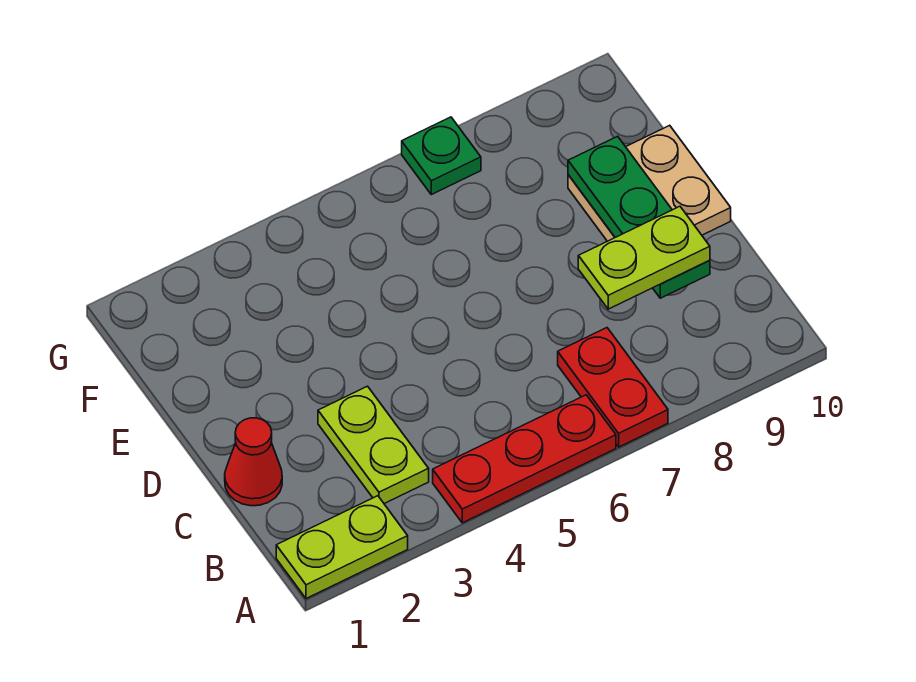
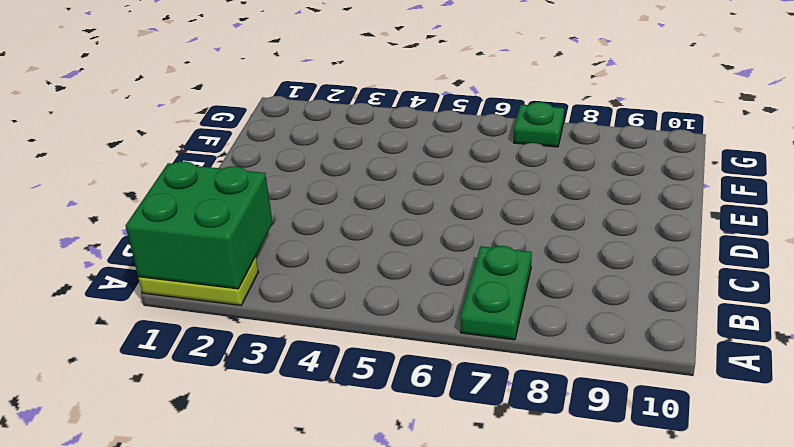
green brick A1:B2 level 2 -> none
green plate A7:B7 level 1 -> red plate A7:B7 level 1
none -> red plate A4:A6 level 1
none -> lime plate B3:C3 level 1

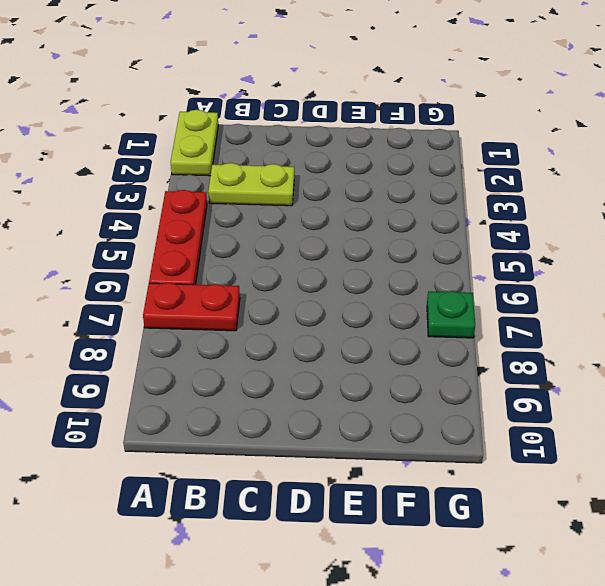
none -> red cone C1 level 1
none -> tan plate D9:E10 level 1

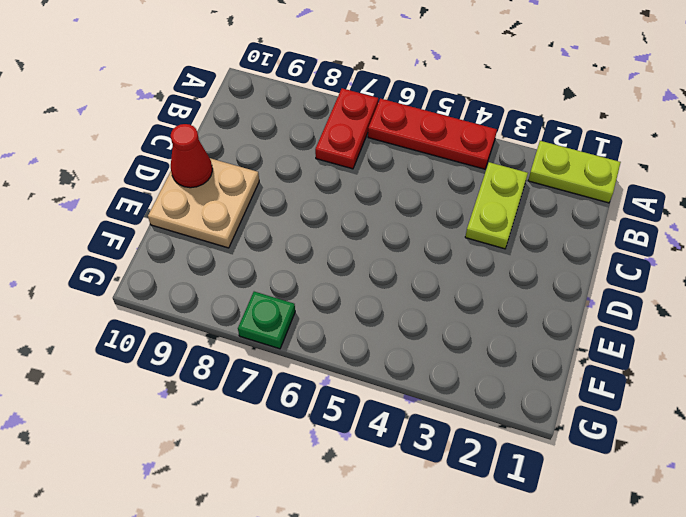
red cone D10 level 2 -> red cone C1 level 1
none -> green plate C9:E9 level 2
none -> lime plate C8:C9 level 3

